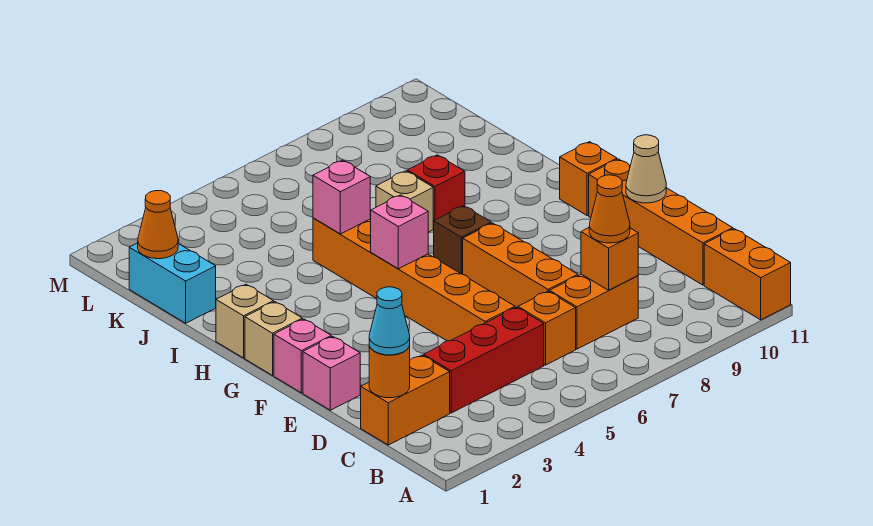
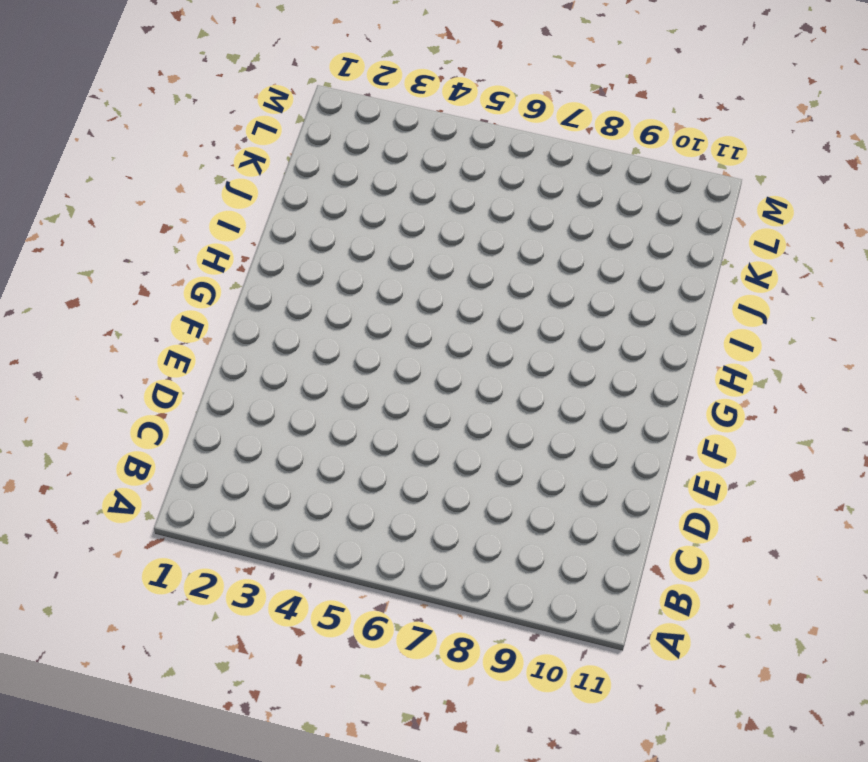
none -> orange brick A11:B11 level 1
none -> orange brick C1:C2 level 1
none -> red brick C3:C5 level 1

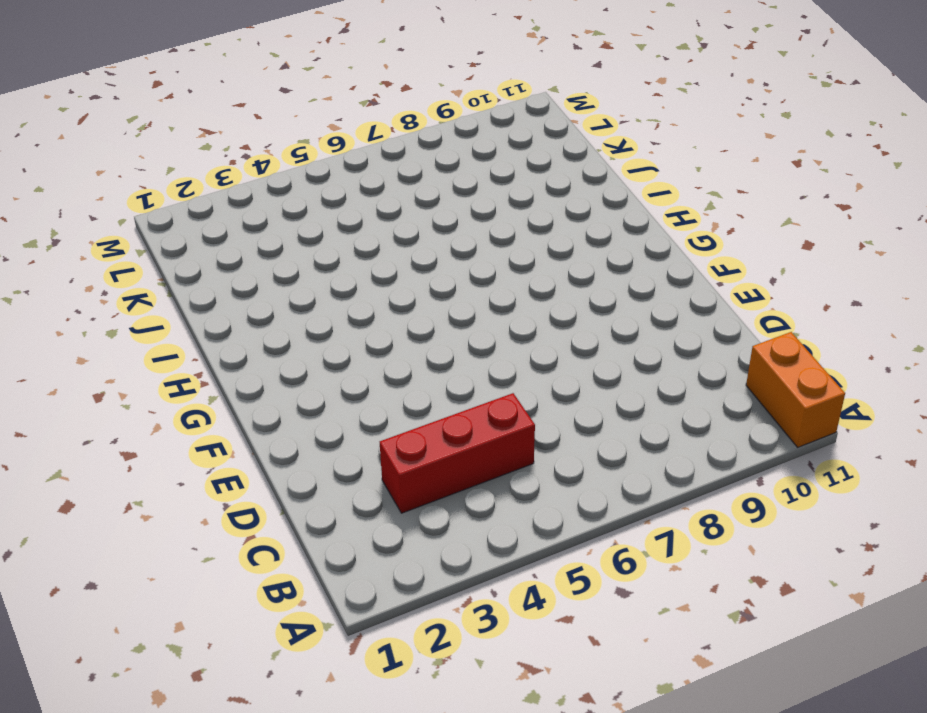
none -> orange brick C1:C2 level 1
none -> orange brick C6 level 1
none -> orange brick C7:C8 level 1

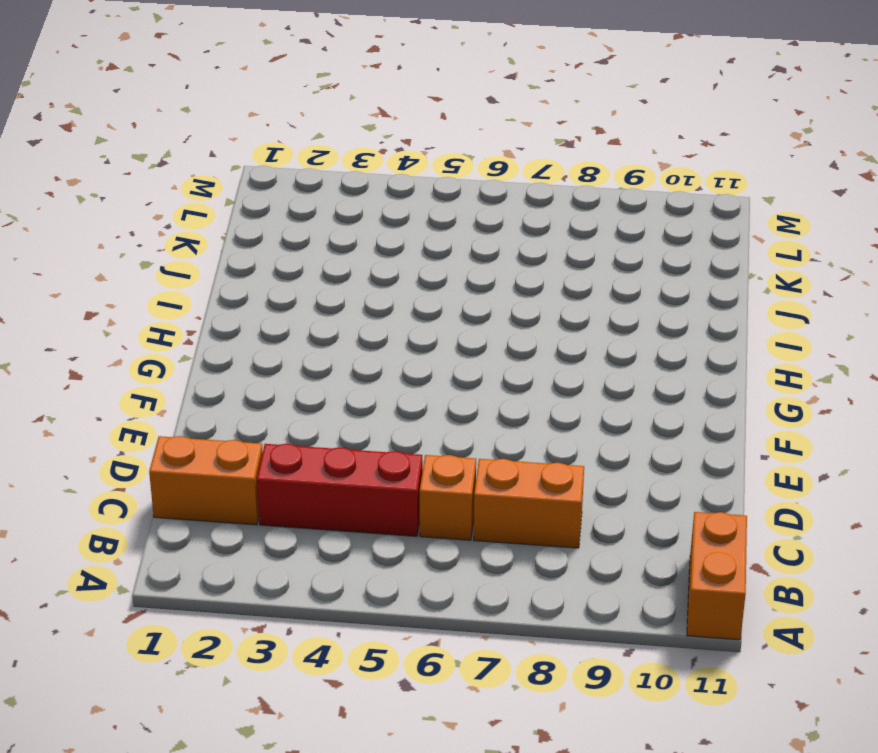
none -> orange brick C11:F11 level 1
none -> orange brick D5:I5 level 1
none -> orange brick D7:F7 level 1

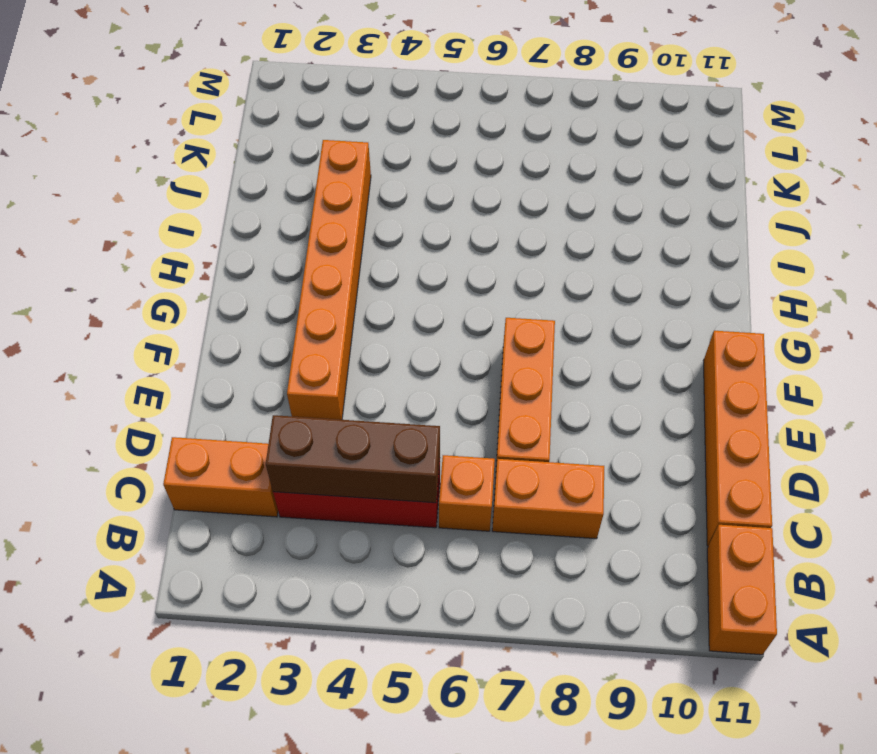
brown brick C3:C5 level 2 -> none
orange brick E3:J3 level 1 -> orange brick D5:I5 level 1
none -> pink brick E1 level 1
none -> pink brick F1 level 1
none -> tan brick G1 level 1

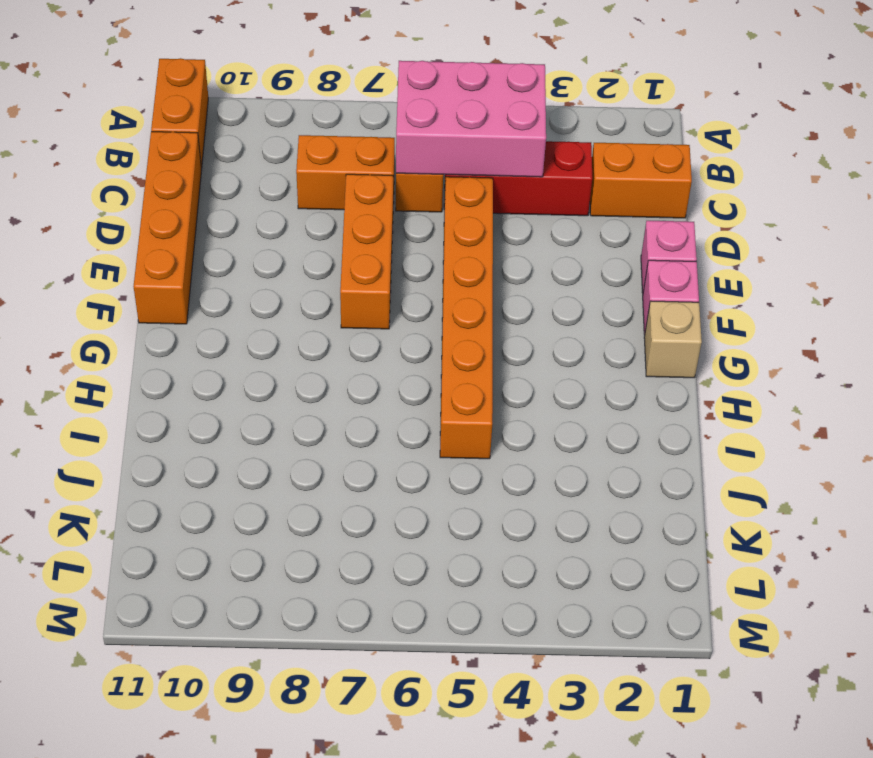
pink brick B4:C6 level 2 -> none
none -> brown brick G7 level 1
none -> orange brick G11 level 1
none -> tan brick H1 level 1

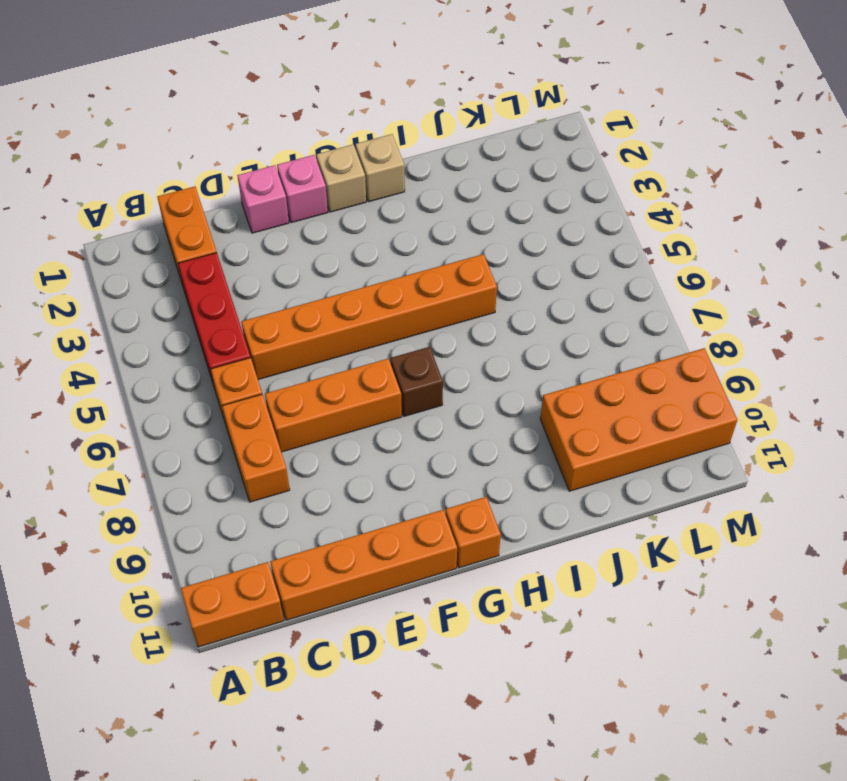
orange brick J9:M10 level 1 -> none
none -> tan brick I7 level 1
none -> red brick I8 level 1
none -> cyan brick J1:K1 level 1

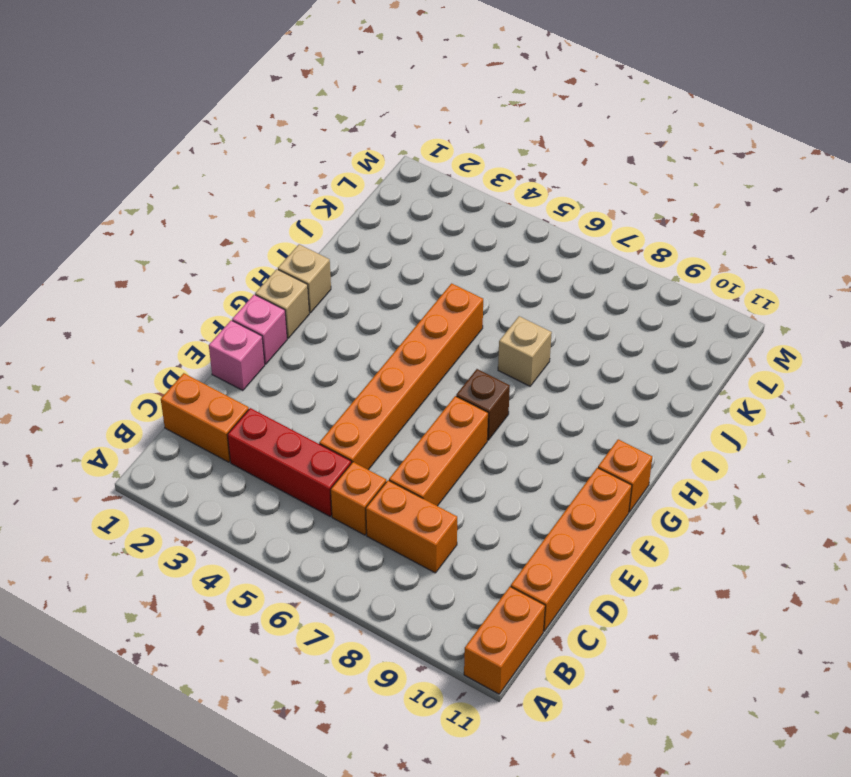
none -> red brick I8 level 1
none -> cyan brick J1:K1 level 1
none -> orange round brick C1 level 2

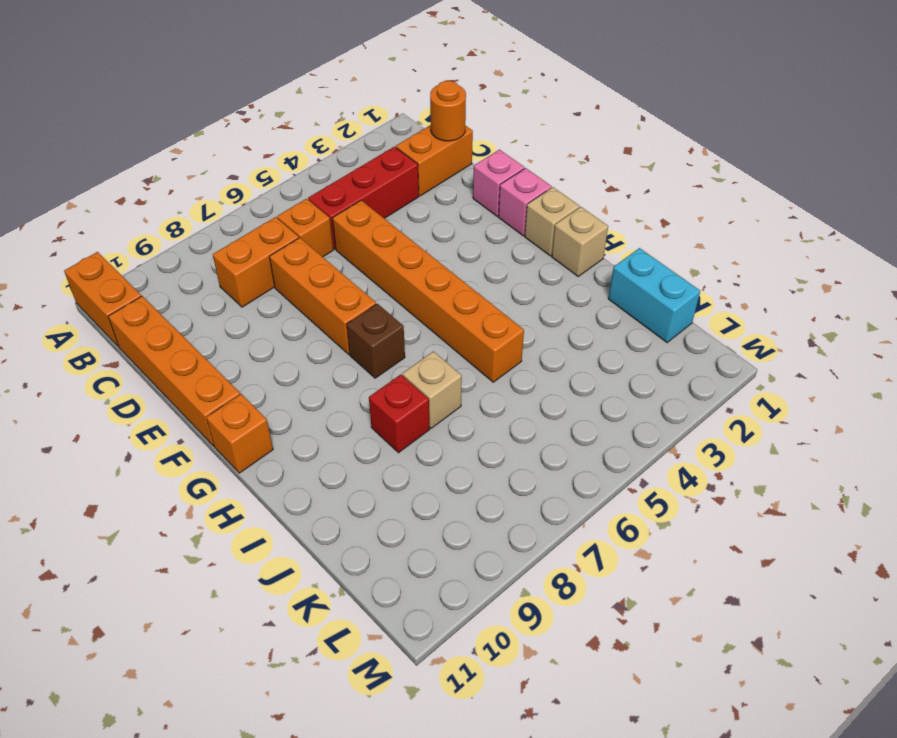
none -> orange brick C8 level 2
none -> tan cone E11 level 2
none -> pink brick G5 level 2

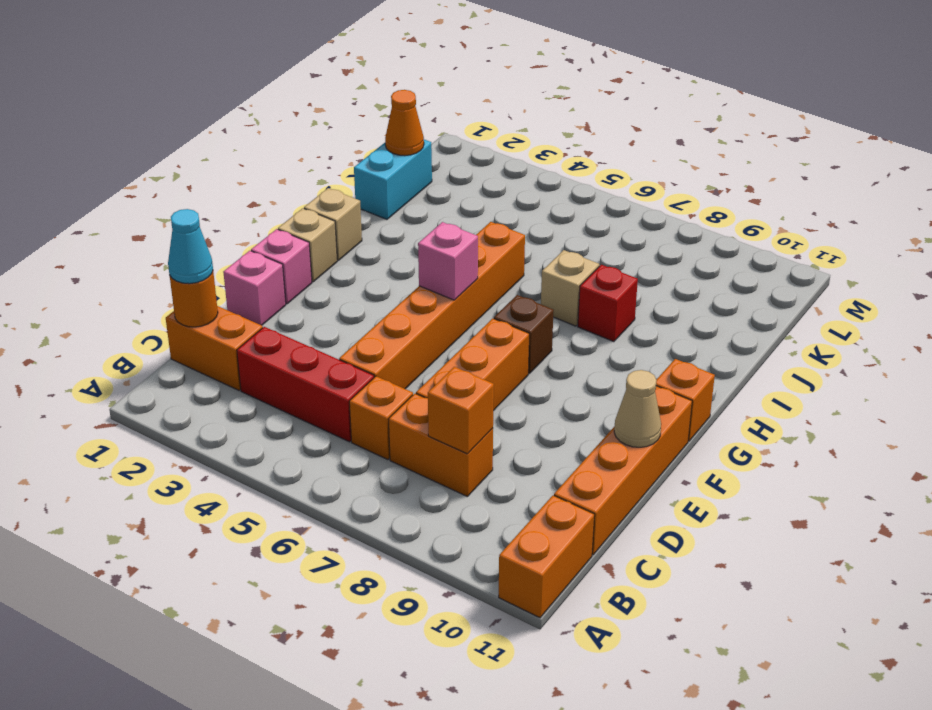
none -> pink brick I5 level 2
none -> orange cone C8 level 3

